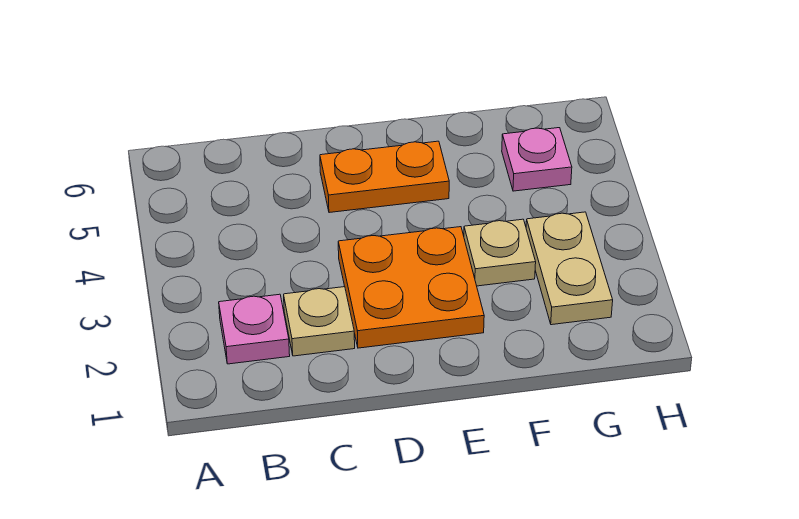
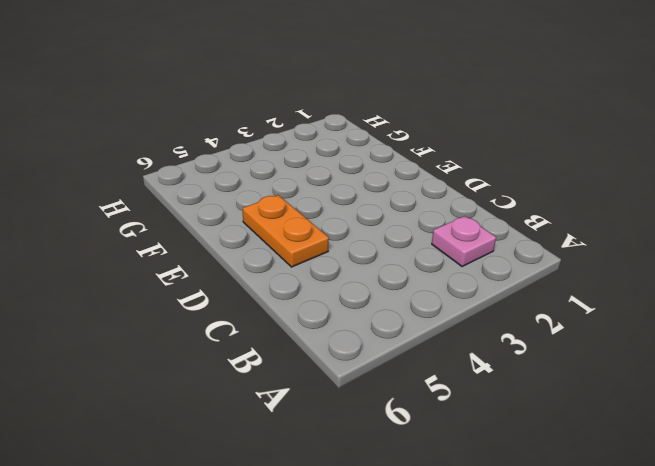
none -> tan plate C2 level 1
none -> orange plate D2:E3 level 1

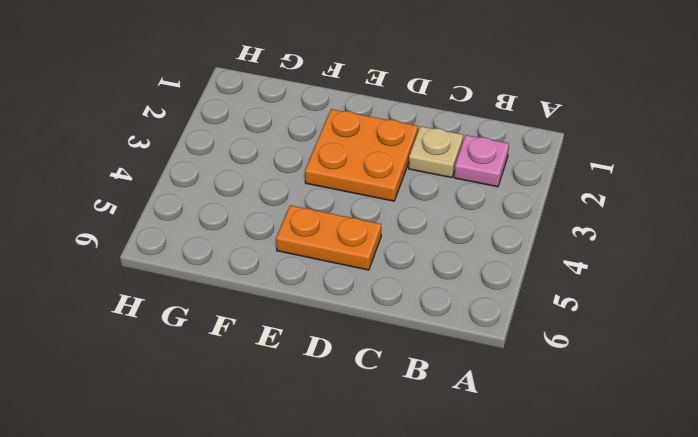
none -> tan plate F3 level 1
none -> tan plate G2:G3 level 1

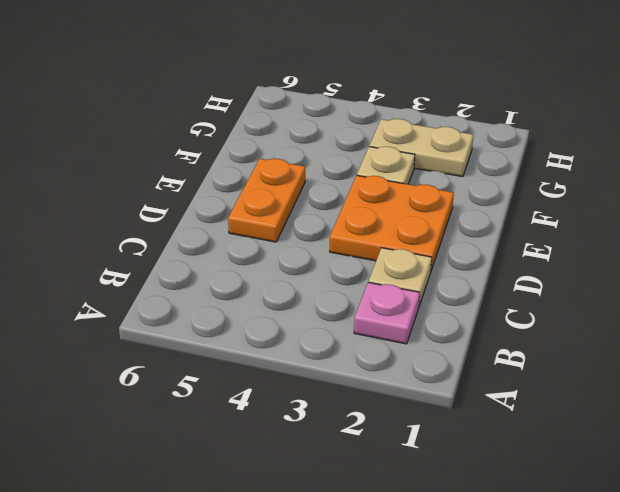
none -> pink plate G5 level 1

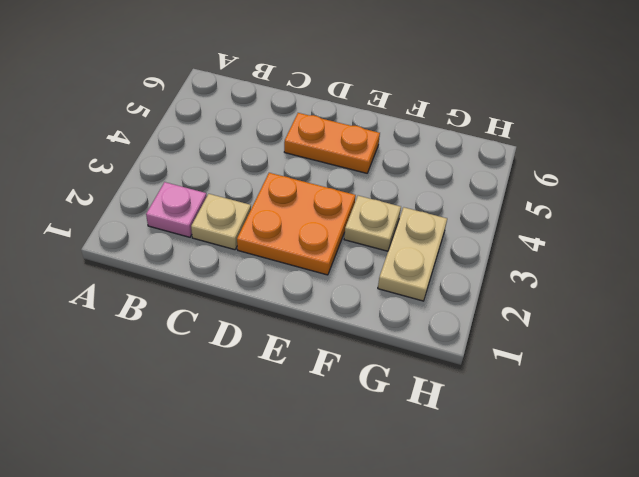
none -> pink plate G5 level 1

